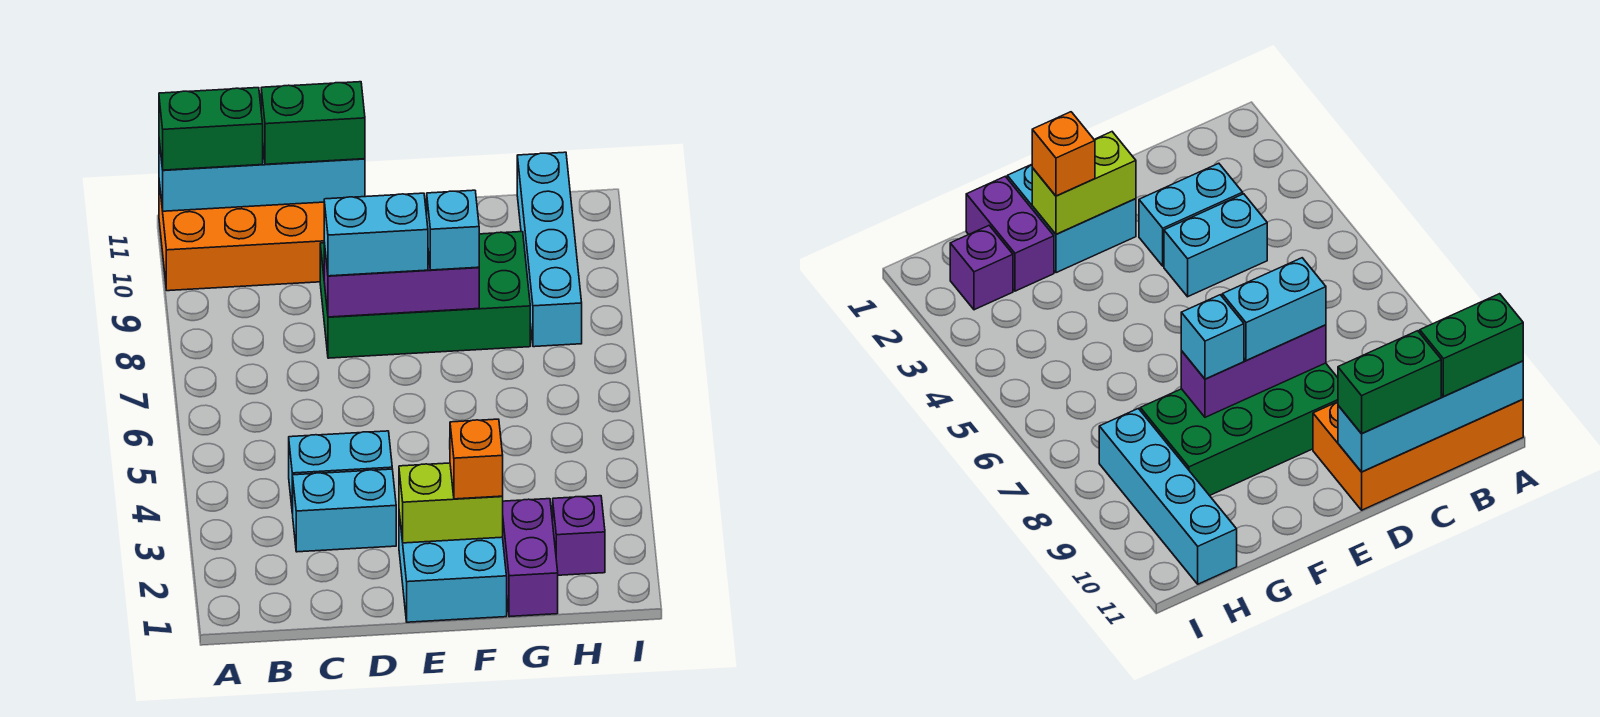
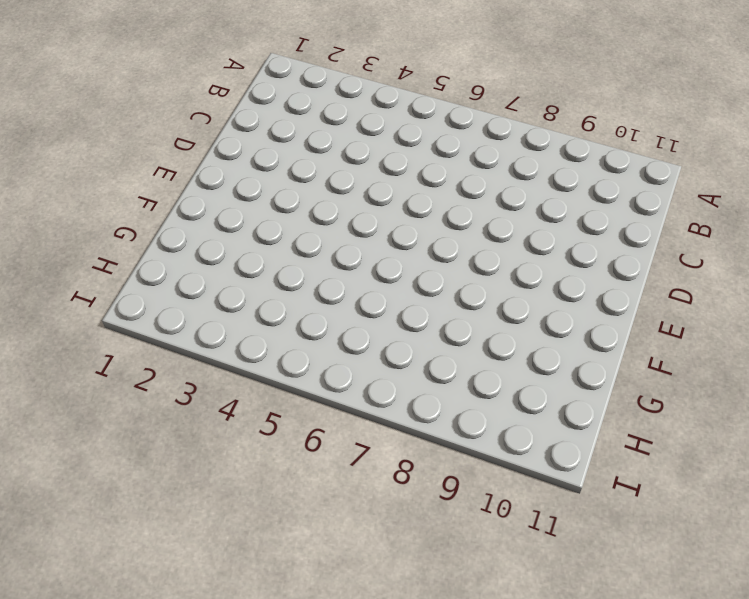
none -> orange brick A10:D11 level 1
none -> cyan brick C3:D3 level 1
none -> cyan brick C4:D4 level 1

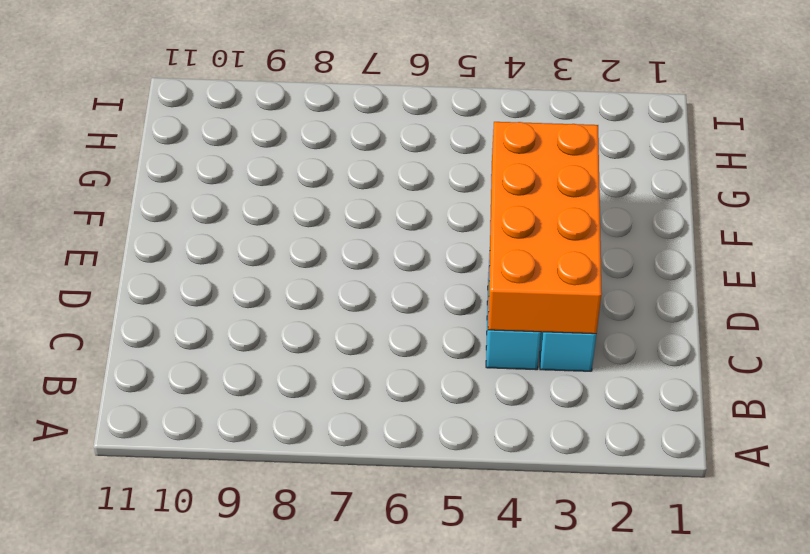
orange brick C3:F4 level 2 -> orange brick A10:D11 level 1
none -> green brick D8:G9 level 1
none -> cyan brick E1:F2 level 1
none -> purple brick G1:G2 level 1

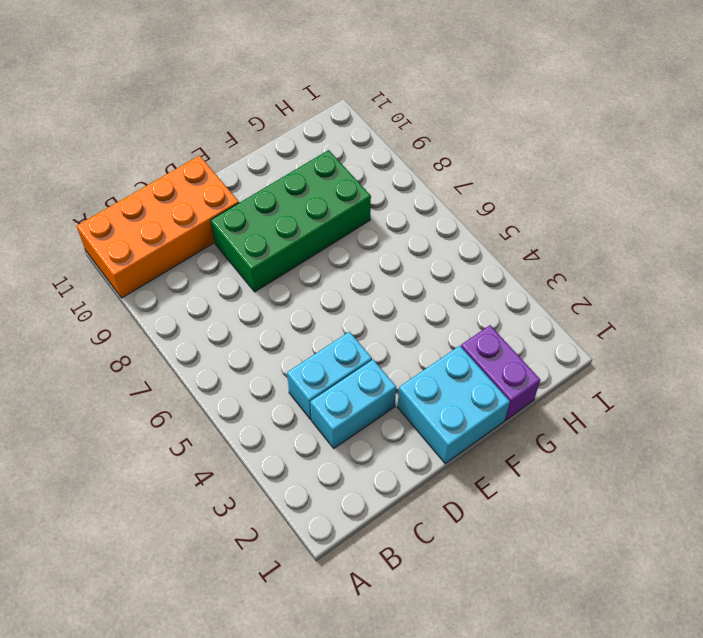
none -> purple brick H2 level 1
none -> cyan brick H8:H11 level 1
none -> cyan brick A11:D11 level 2

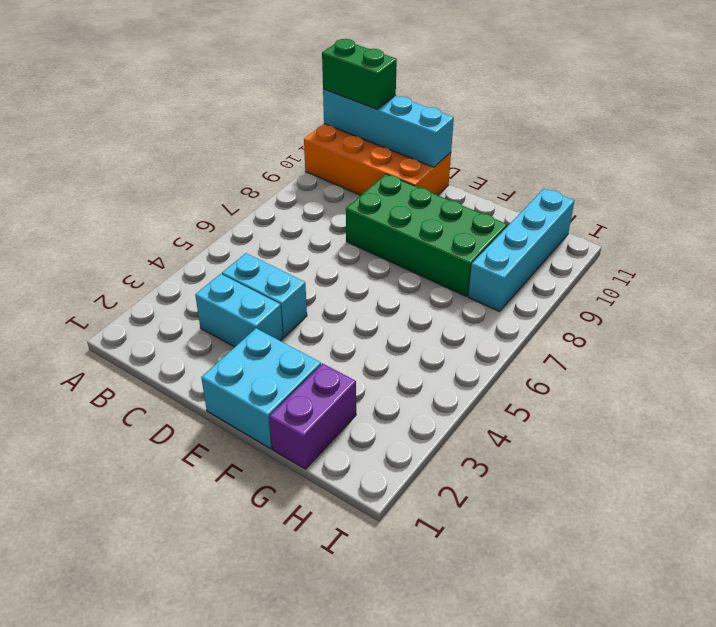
none -> purple brick H2 level 1
none -> purple brick D8:F8 level 2
none -> lime brick E2:F2 level 2

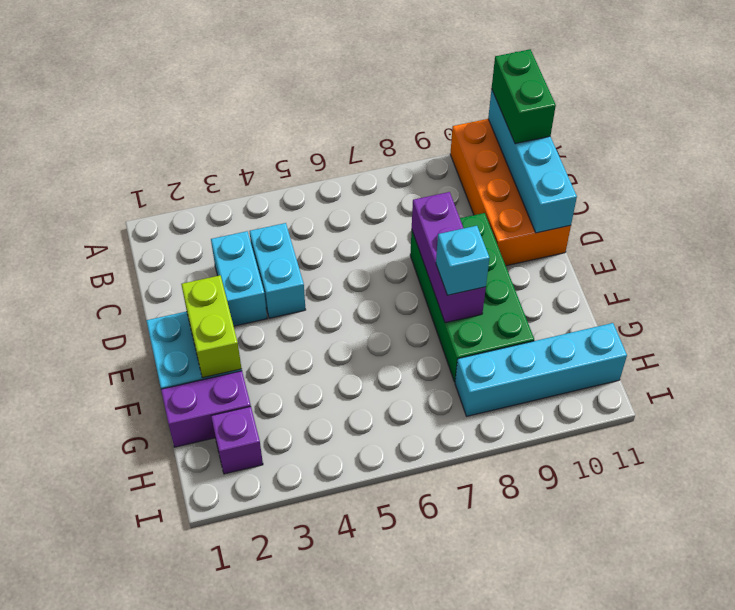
none -> green brick C11:D11 level 3
none -> cyan brick D8:E8 level 3
none -> orange brick F2 level 3

